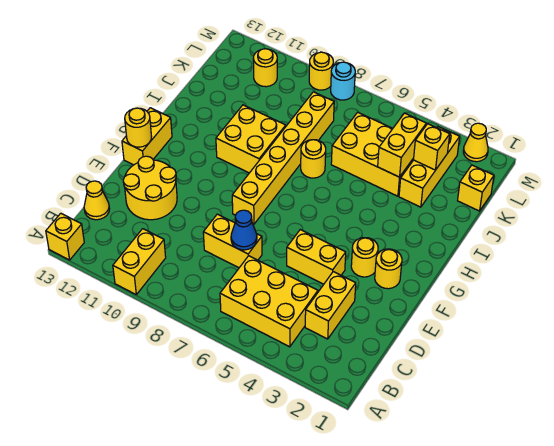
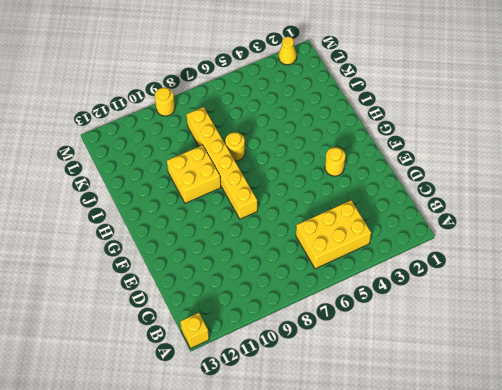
none -> yellow brick A10:B10 level 1
none -> yellow brick C3:D3 level 1
none -> yellow cone C13 level 1

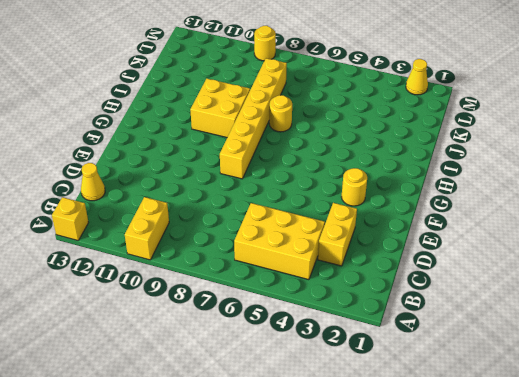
none -> yellow brick D7:D8 level 1
none -> yellow round brick D11:E12 level 1
none -> yellow brick E4:E5 level 1

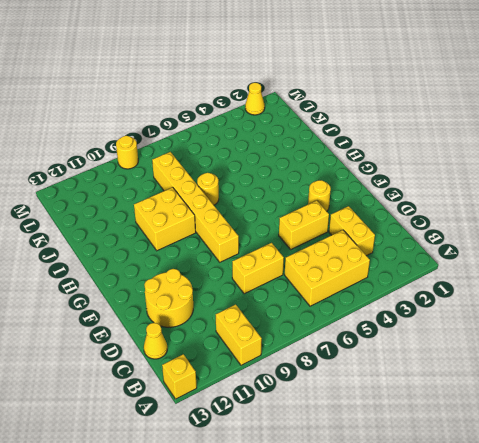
none -> yellow round brick F2 level 1
none -> yellow brick F13:G13 level 1
none -> yellow brick J3:L3 level 1

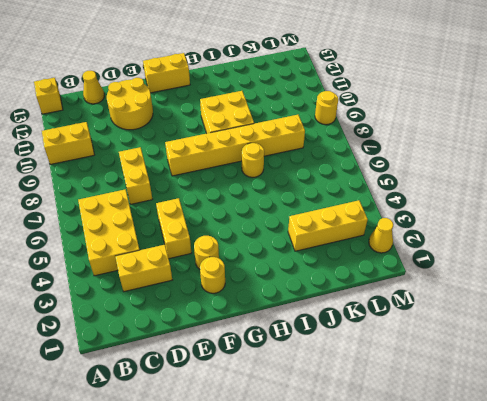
none -> yellow brick J4:K6 level 1
none -> yellow brick K1 level 1
none -> yellow round brick L11 level 1

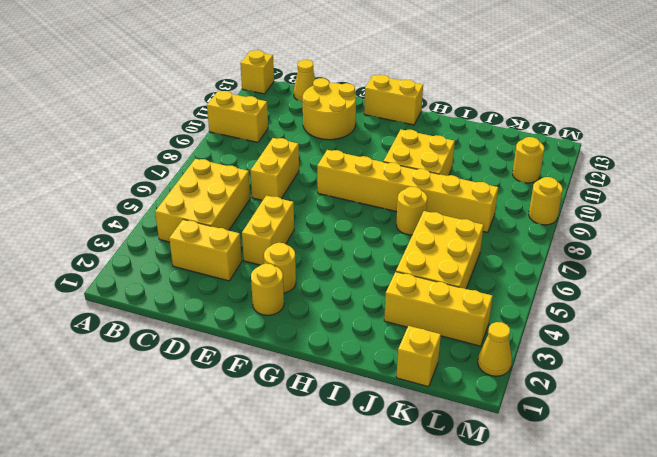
none -> cyan round brick M8 level 1
none -> blue cone D7 level 2
none -> yellow round brick F13 level 2

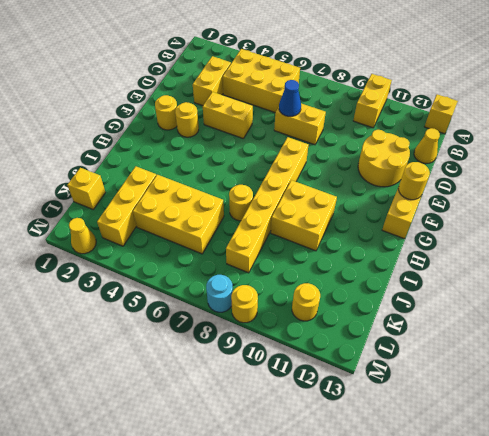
none -> yellow brick J4:K4 level 2
none -> yellow brick K3 level 2

